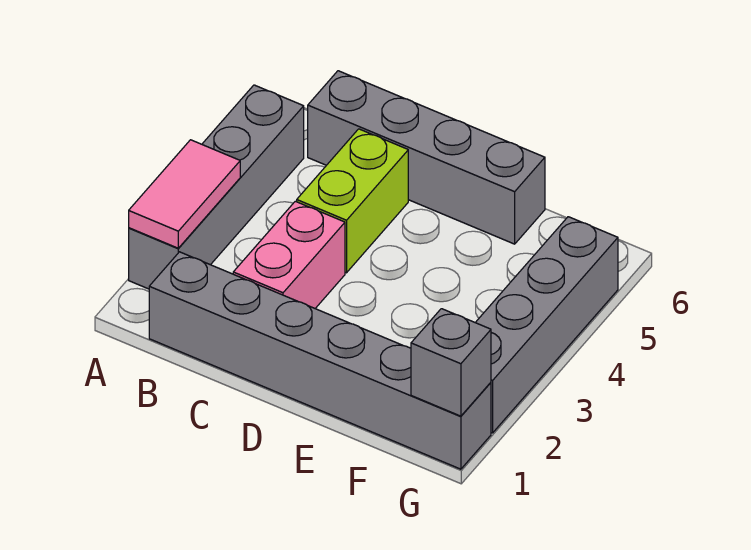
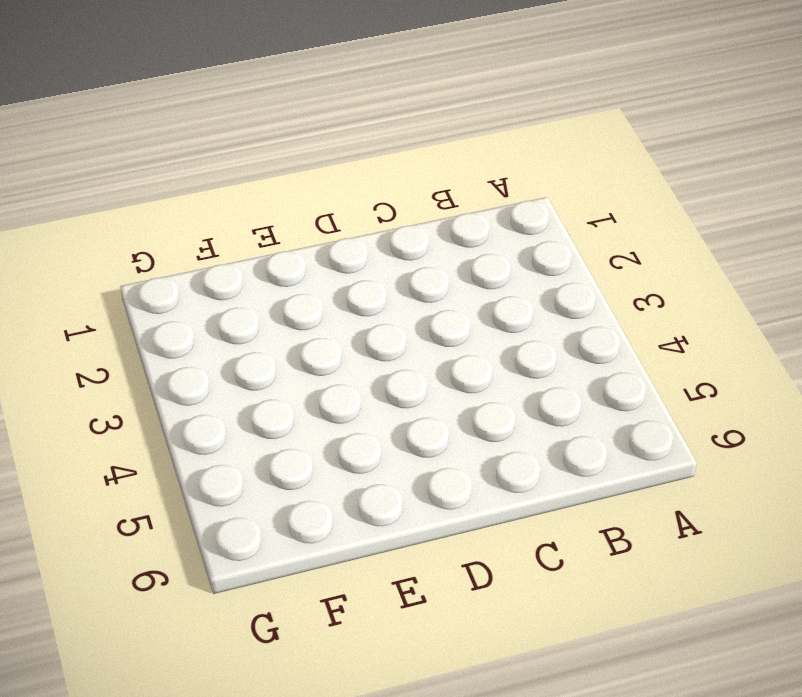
none -> grey brick A2:A5 level 1
none -> grey brick B1:G1 level 1

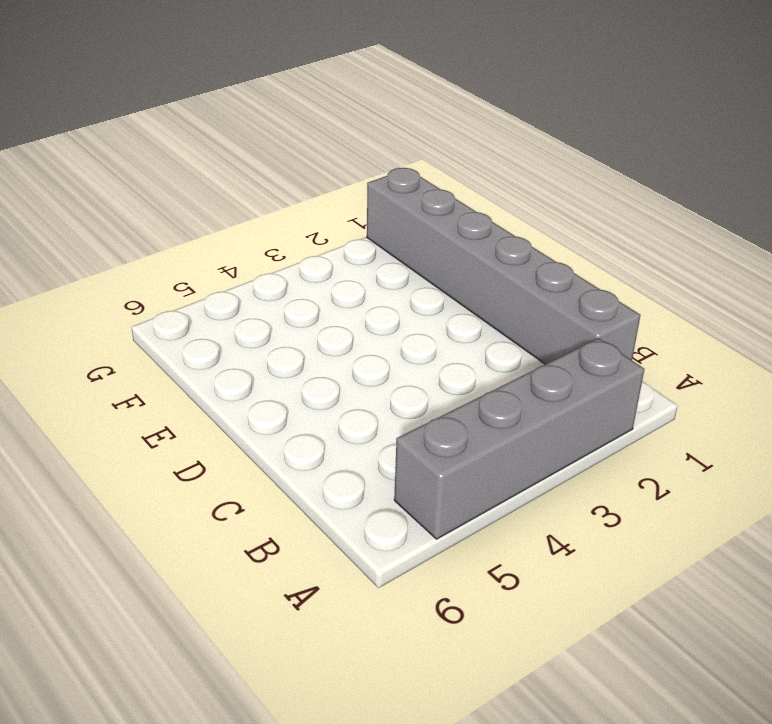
none -> grey brick B6:E6 level 1
none -> pink brick C2:C3 level 1

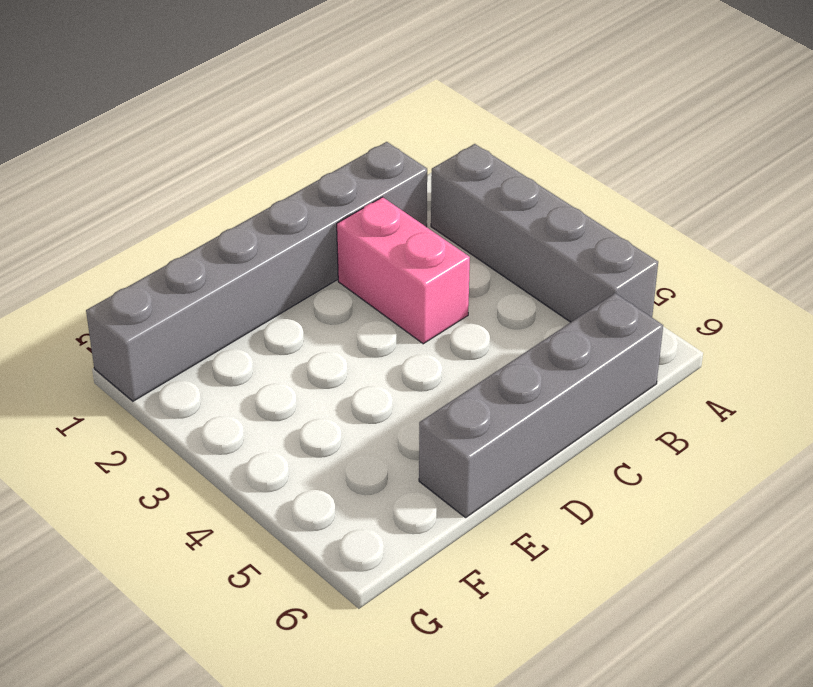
none -> lime brick C4:C5 level 1
none -> grey brick G2:G5 level 1

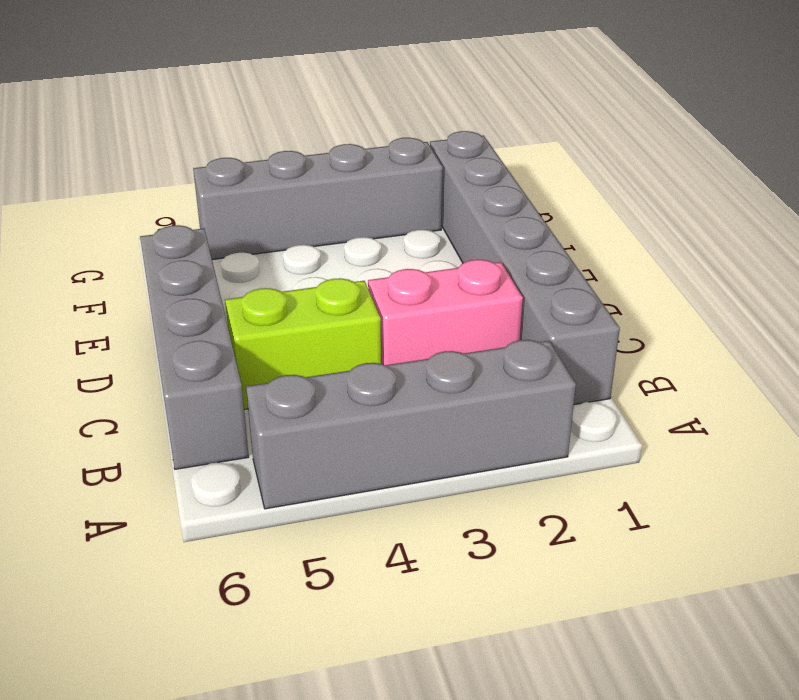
none -> pink tile A2:A3 level 2
none -> grey brick G1 level 2

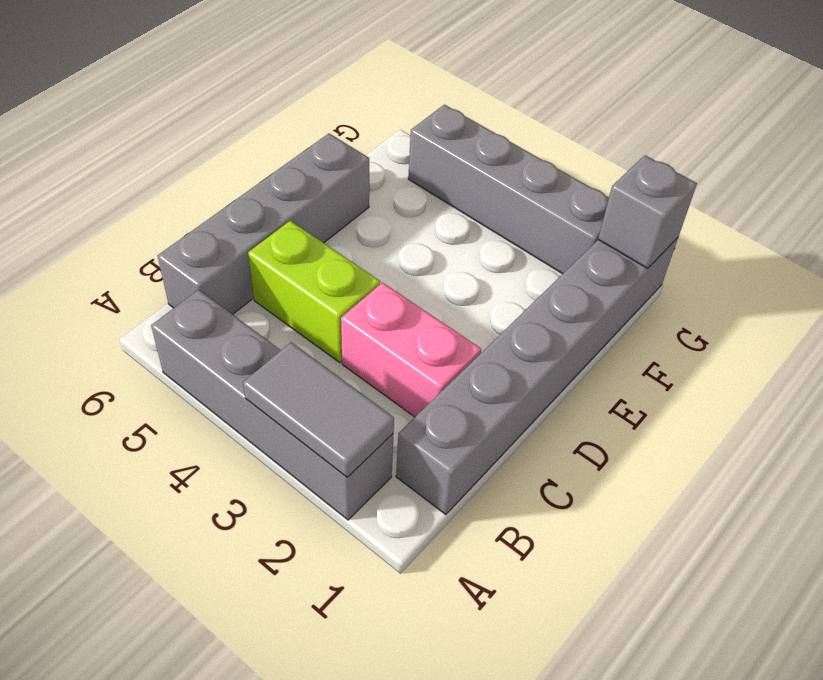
grey tile A2:A3 level 2 -> pink tile A2:A3 level 2

